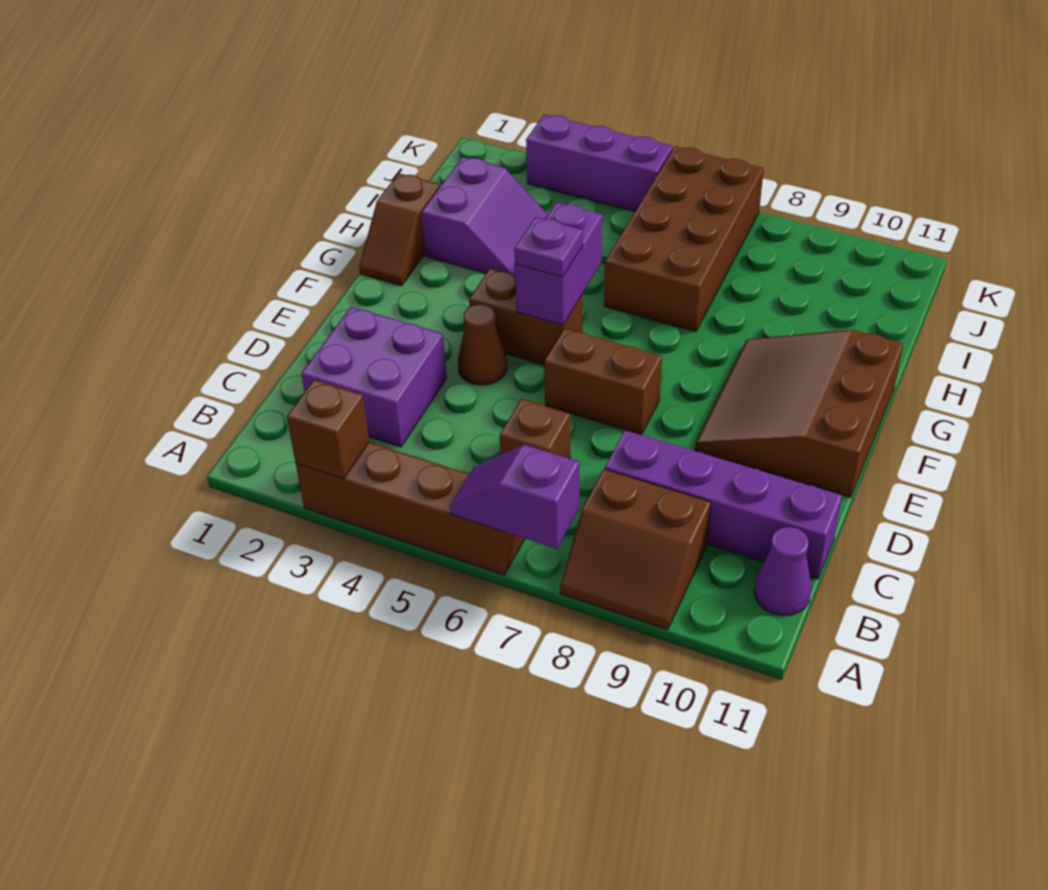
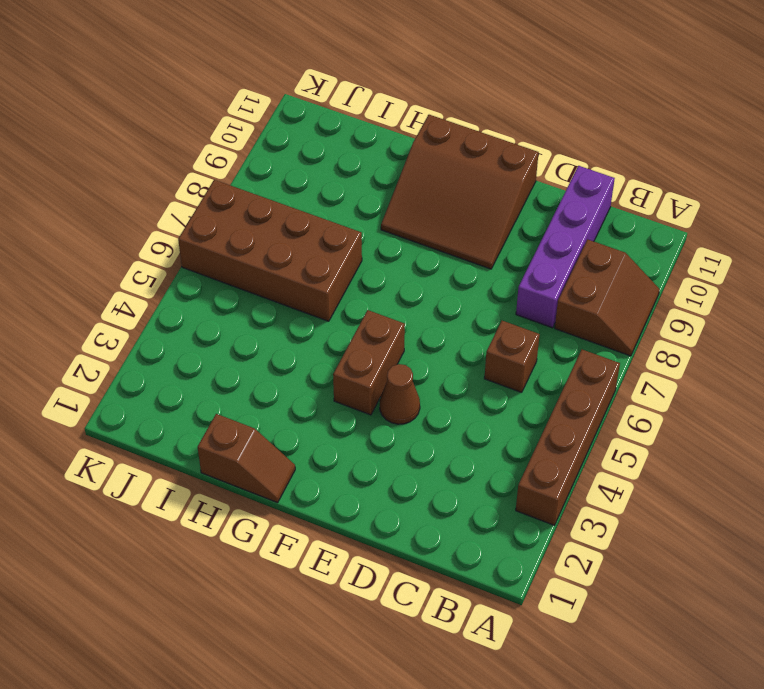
none -> purple cone B11 level 1
none -> purple brick C2:D3 level 1
none -> brown brick E6:E7 level 1

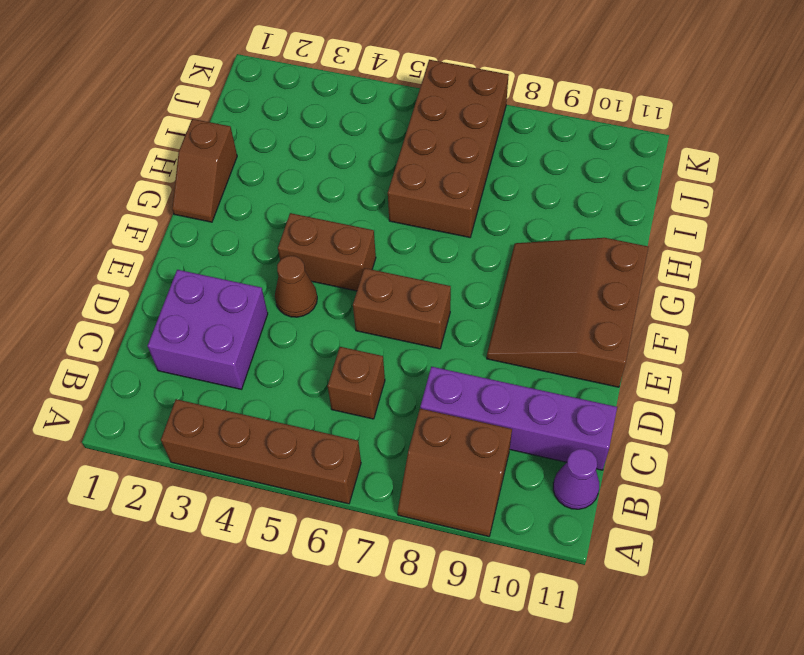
none -> purple slope H2:I3 level 1 top 2
none -> purple brick K3:K5 level 1
none -> brown brick A3 level 2

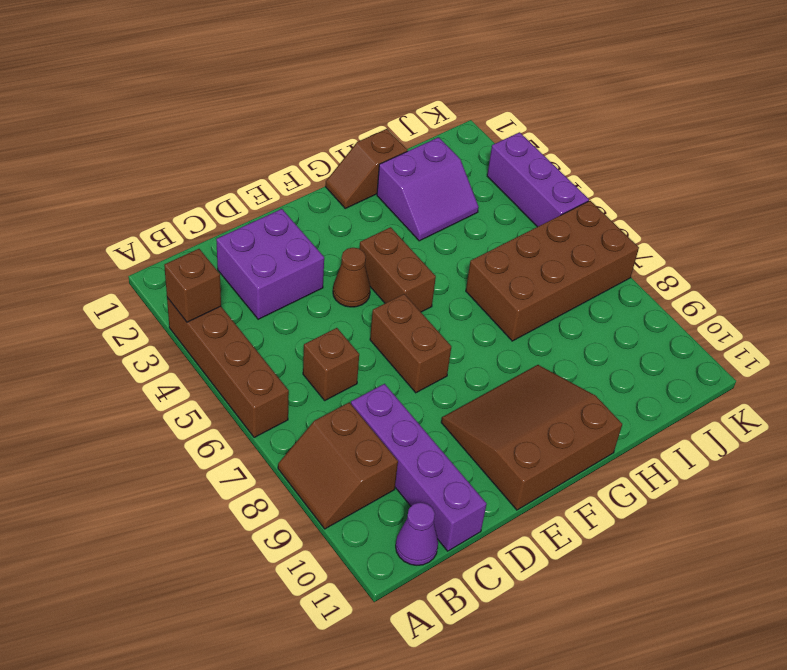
none -> purple slope A6:A7 level 2 top 7
none -> purple brick F5:G5 level 2
none -> purple plate F5 level 3

